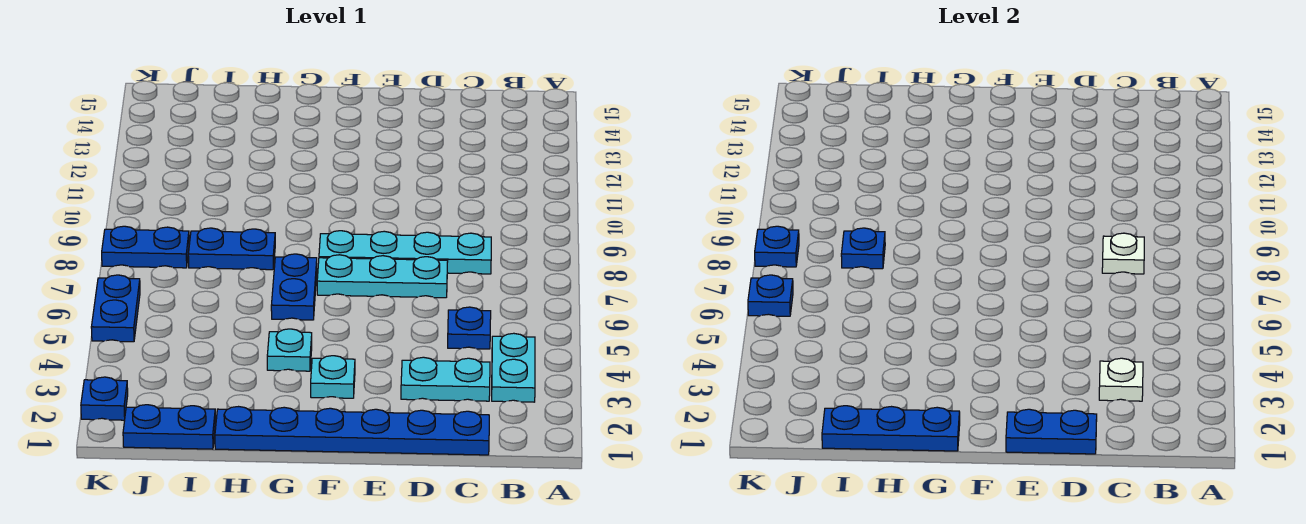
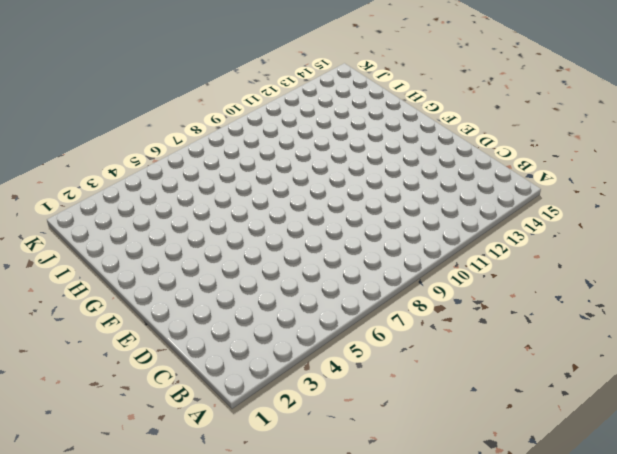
none -> cyan plate B3:B4 level 1
none -> blue plate C1:H1 level 1
none -> cyan plate C3:D3 level 1

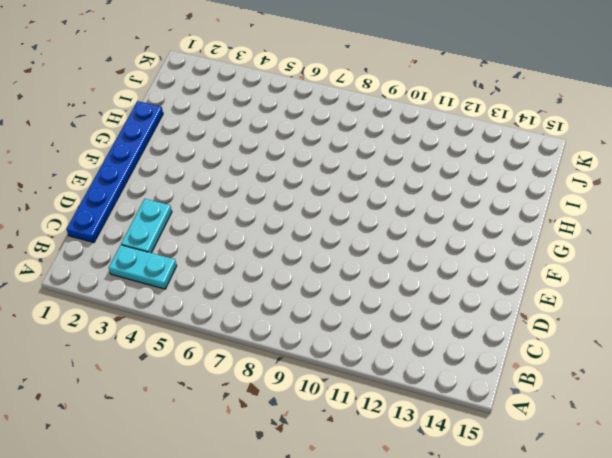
none -> blue plate C5 level 1
none -> cyan plate C8:F8 level 1
none -> cyan plate D7:F7 level 1

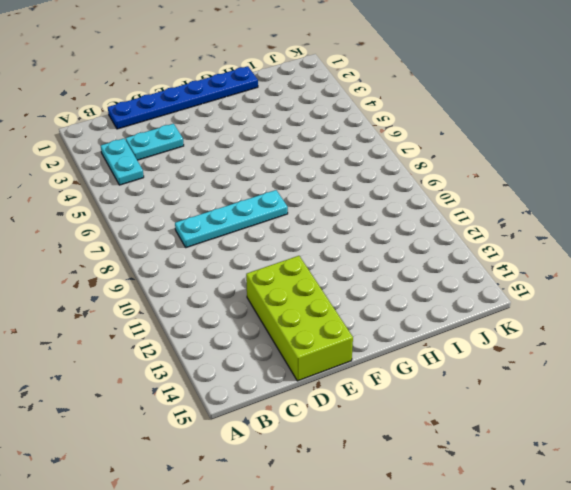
lime brick D12:E15 level 1 -> none
none -> blue plate C5 level 1
none -> cyan plate D7:F7 level 1
none -> cyan plate F3 level 1

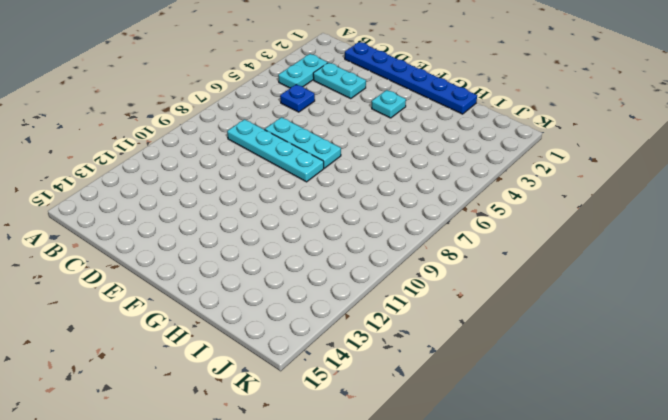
none -> cyan plate G4 level 1
none -> blue plate G6:G7 level 1
none -> blue plate H8:I8 level 1

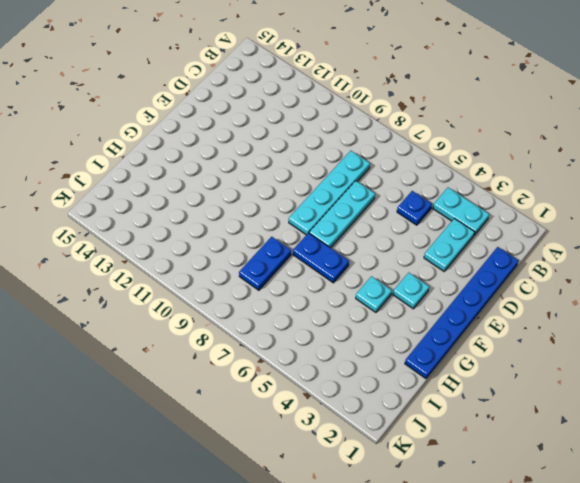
none -> blue plate I1:J1 level 1
none -> blue plate J8:K8 level 1
none -> blue plate K2 level 1

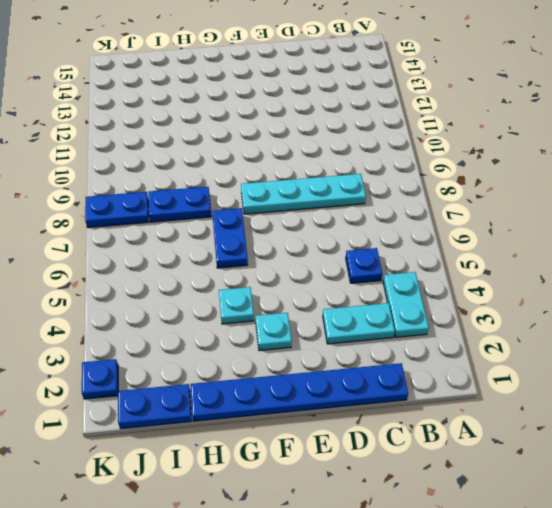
none -> cyan plate D7:F7 level 1
none -> blue plate K5:K6 level 1
none -> white plate C3 level 2

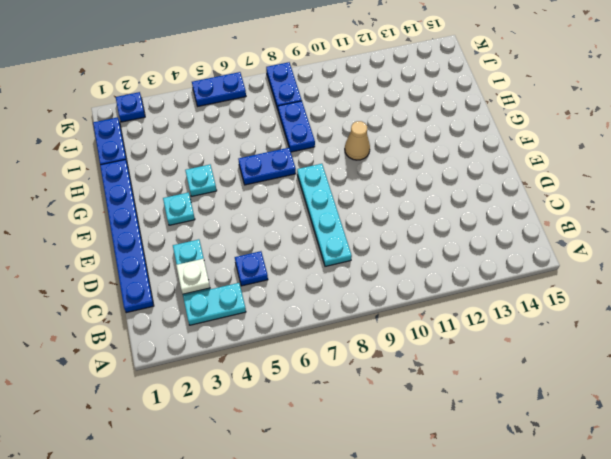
tan cone G10 level 1 -> none
none -> cyan plate D7:F7 level 1
none -> white plate C8 level 2
none -> blue plate D1:E1 level 2

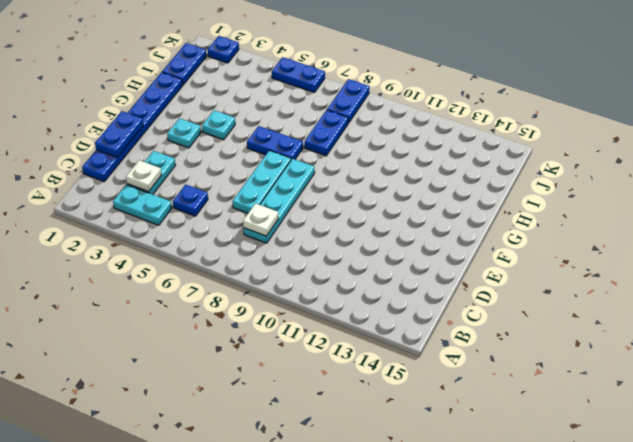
none -> blue plate G1:I1 level 2
none -> blue plate I8 level 2
none -> blue plate K6 level 2

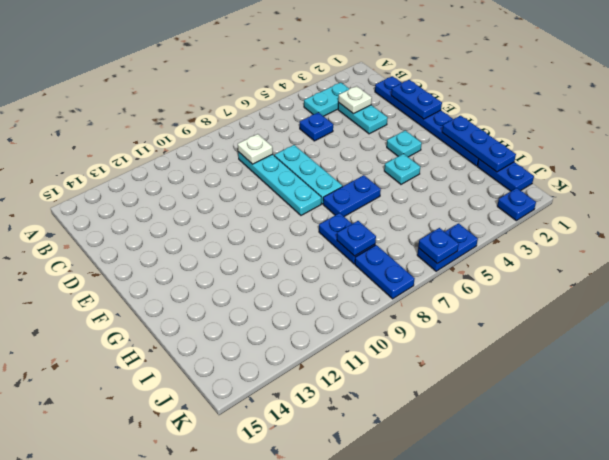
none -> blue plate K8 level 2

